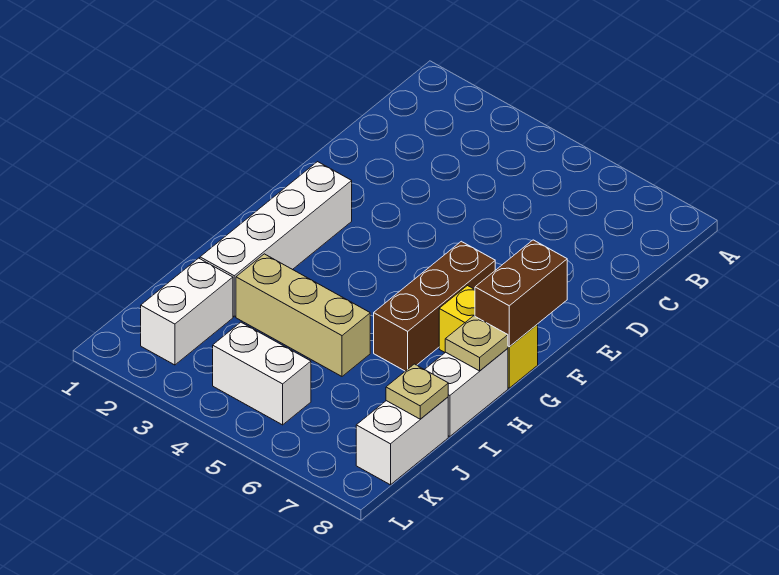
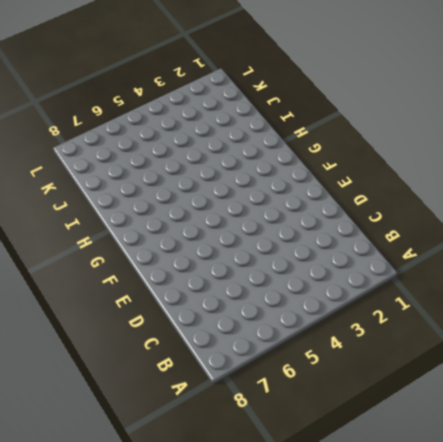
none -> white brick F2:I2 level 1
none -> brown brick F6:H6 level 1

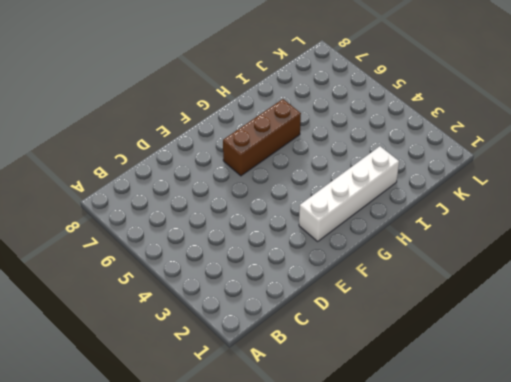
none -> yellow brick G7:G8 level 1
none -> white brick H8:I8 level 1

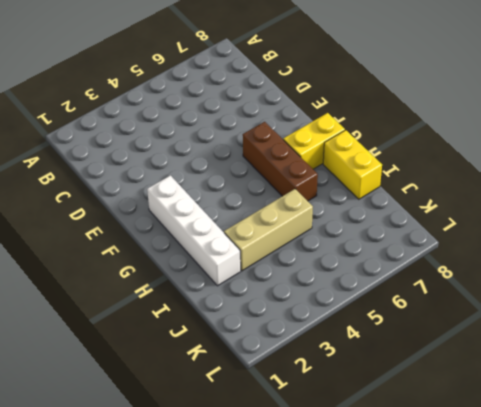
yellow brick H8:I8 level 1 -> white brick H8:I8 level 1
none -> white brick J2:K2 level 1
none -> white brick J8:K8 level 1

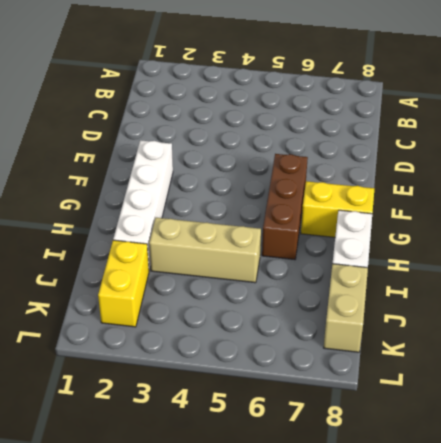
yellow brick J2:K2 level 1 -> white brick J2:K2 level 1
tan brick J8:K8 level 1 -> white brick J8:K8 level 1
none -> white brick K4:K5 level 1
none -> brown brick F8:G8 level 2

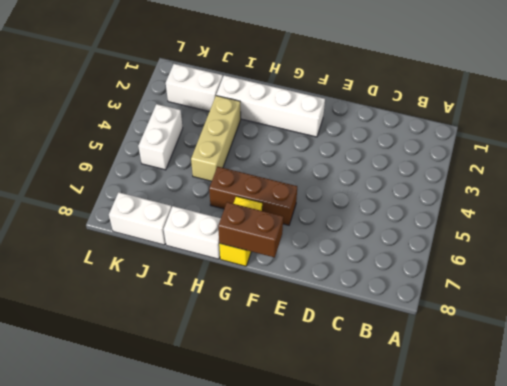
none -> tan plate H8 level 2
none -> tan plate J8 level 2

